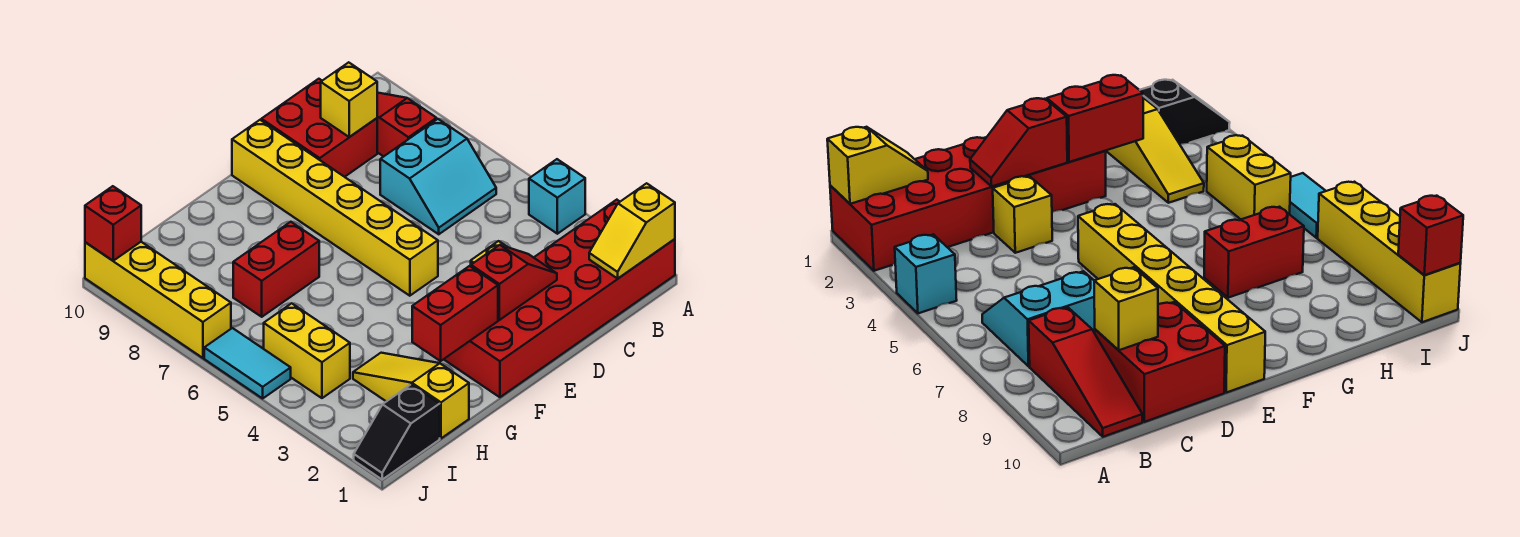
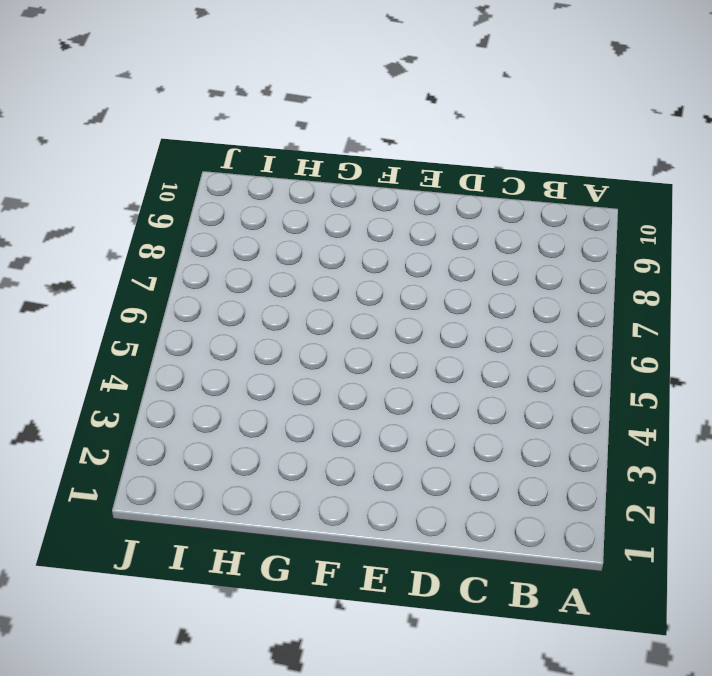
none -> red brick A1:F2 level 1
none -> cyan brick A4 level 1
none -> cyan slope B6:C7 level 1 top 7

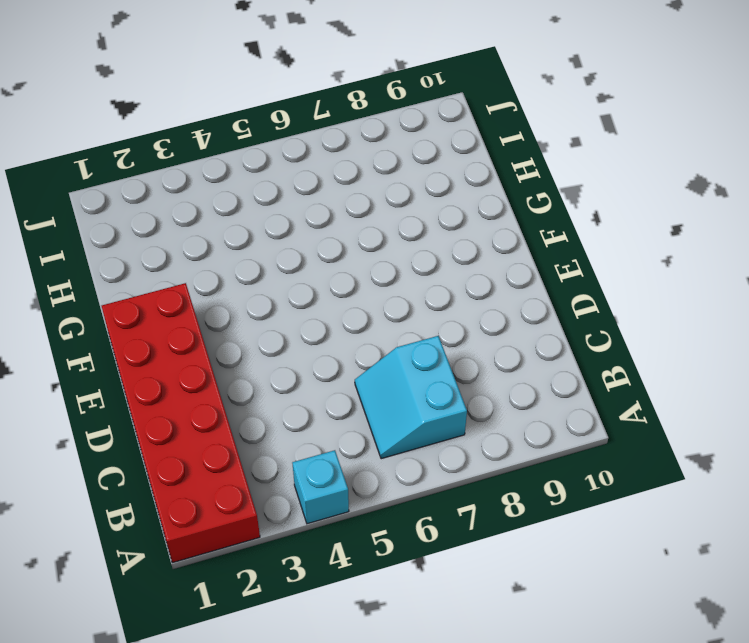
none -> red slope B8:B10 level 1 top 8
none -> red brick C9:D10 level 1
none -> yellow brick D3 level 1

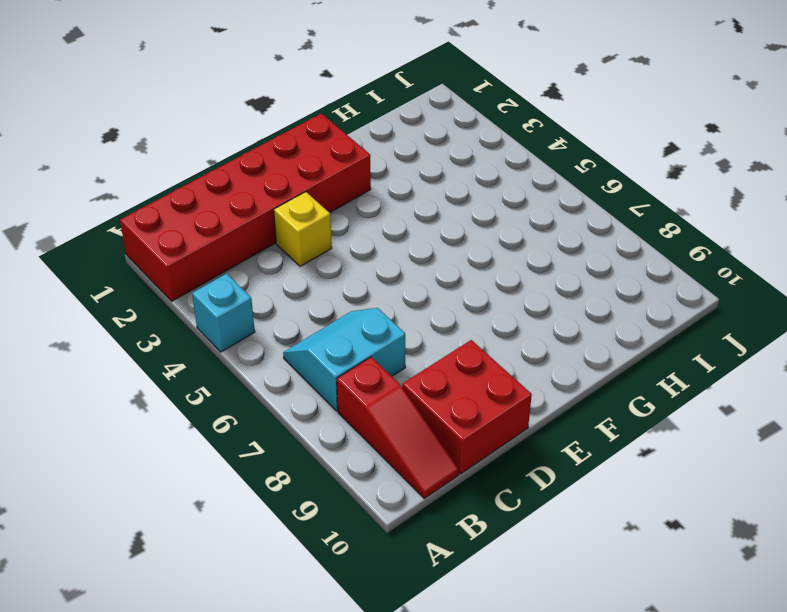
none -> yellow brick E5:E10 level 1
none -> red brick G7:H7 level 1
none -> yellow slope H1:H3 level 1 top 1

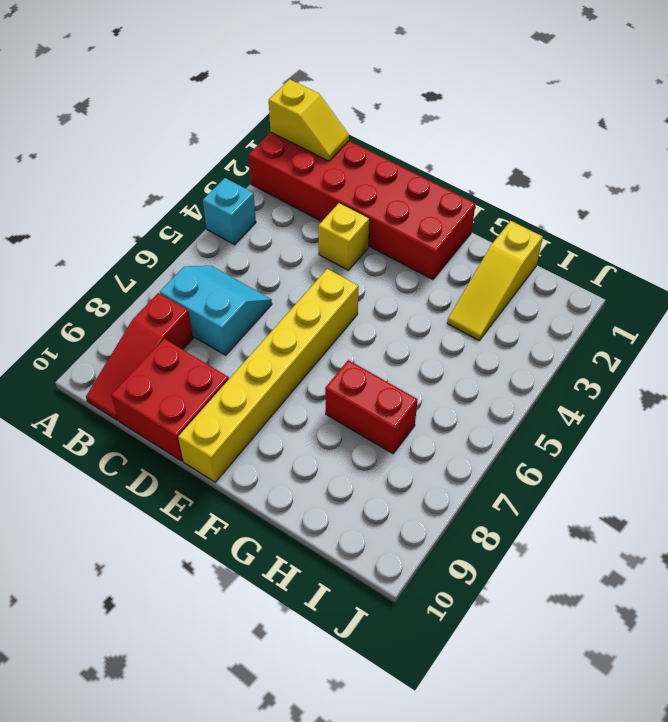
none -> black slope I1:J1 level 1 top I
none -> yellow brick I4:I5 level 1
none -> cyan tile J5:J6 level 1

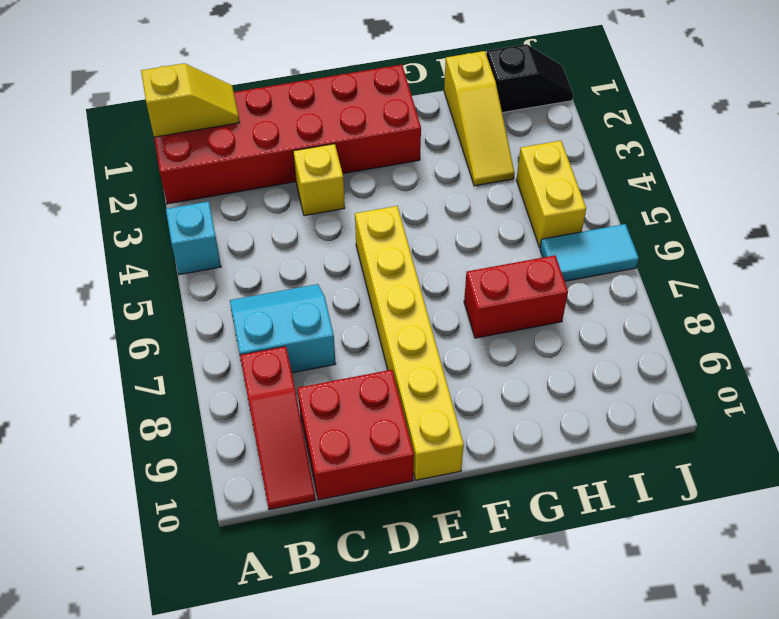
cyan tile I6:J6 level 1 -> cyan tile J5:J6 level 1
none -> yellow brick J7:J10 level 1
none -> yellow brick C9 level 2
none -> red slope D2:E2 level 2 top E

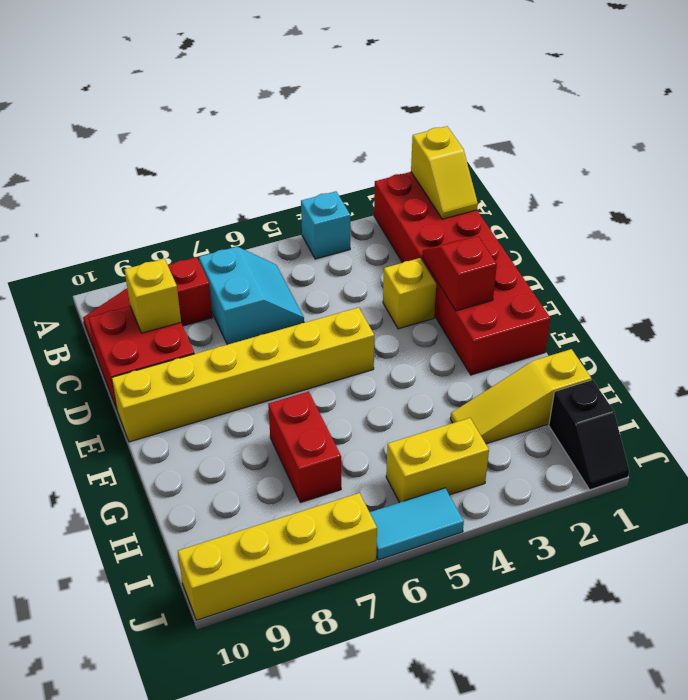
none -> red brick F2:G2 level 2
none -> red brick J10 level 2

